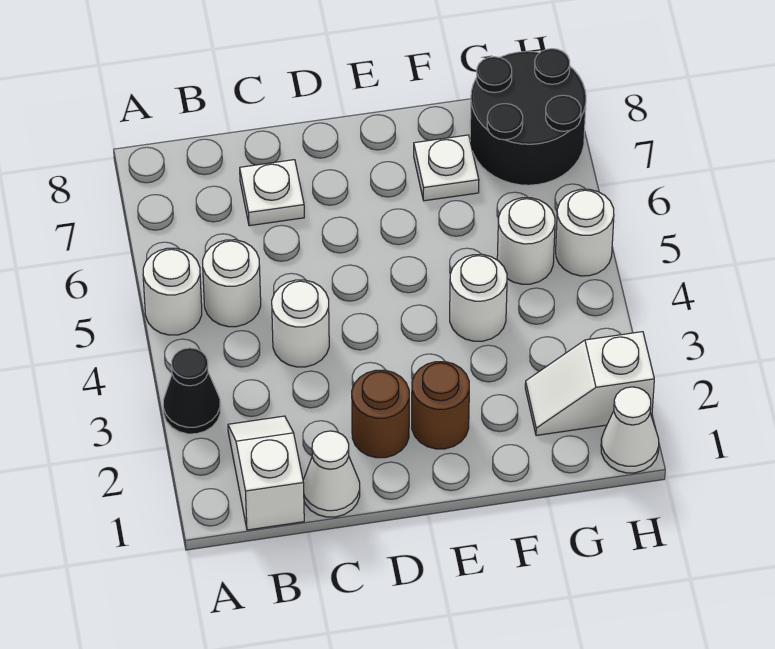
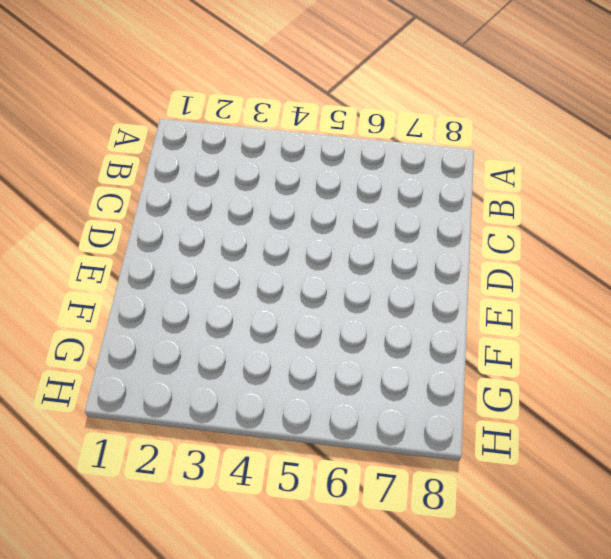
none -> black cone A3 level 1
none -> white round brick A5 level 1
none -> white slope B1:B2 level 1 top 1

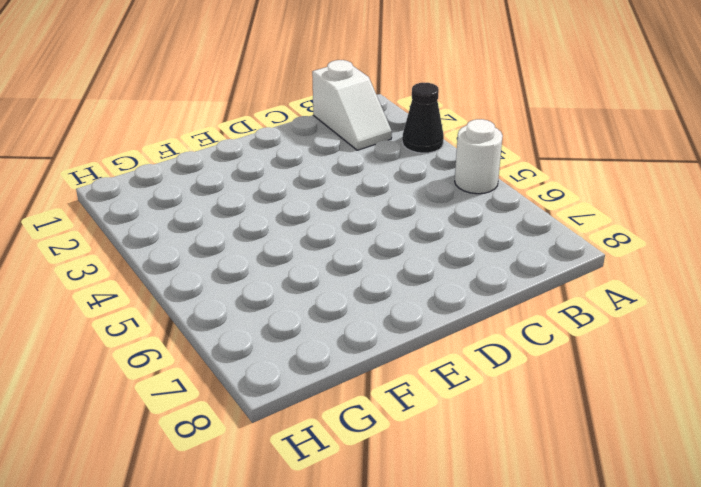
none -> white round brick B5 level 1
none -> white cone C1 level 1
none -> white round brick C4 level 1

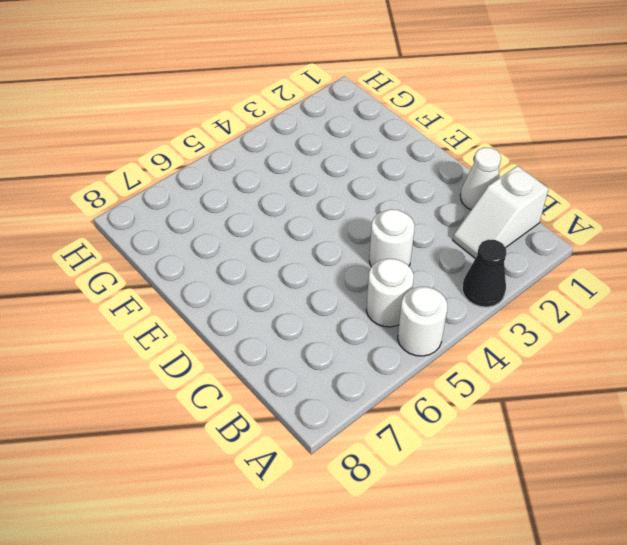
none -> white plate C7 level 1
none -> brown round brick D2 level 1
none -> brown round brick E2 level 1

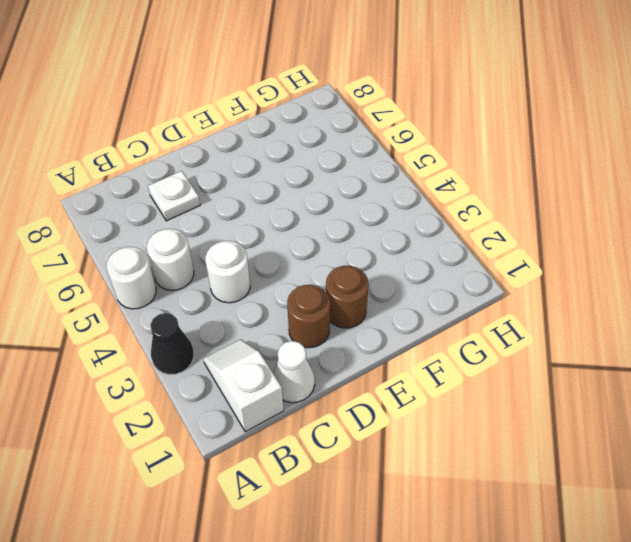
none -> white round brick F4 level 1
none -> white plate F7 level 1
none -> white slope G2:H2 level 1 top H

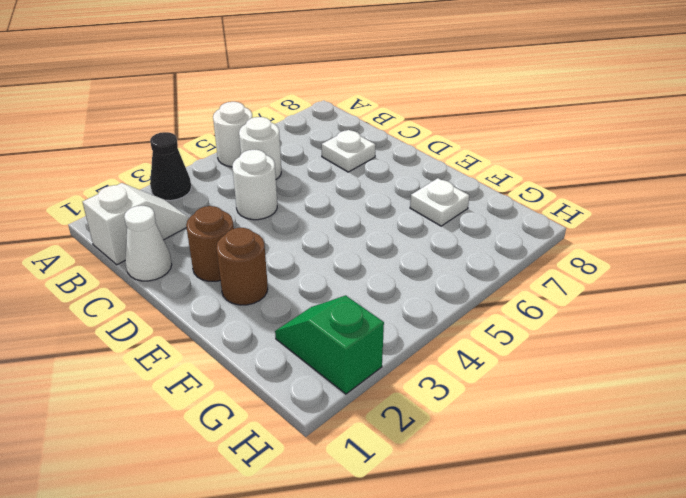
green slope G2:H2 level 1 top H -> white slope G2:H2 level 1 top H
none -> white round brick F4 level 1
none -> white round brick G5 level 1
none -> black round brick G7:H8 level 1

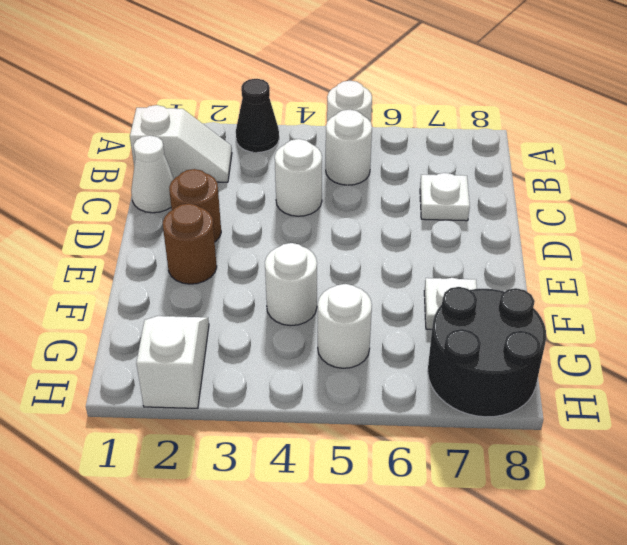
none -> white cone H1 level 1
none -> white round brick H5 level 1

